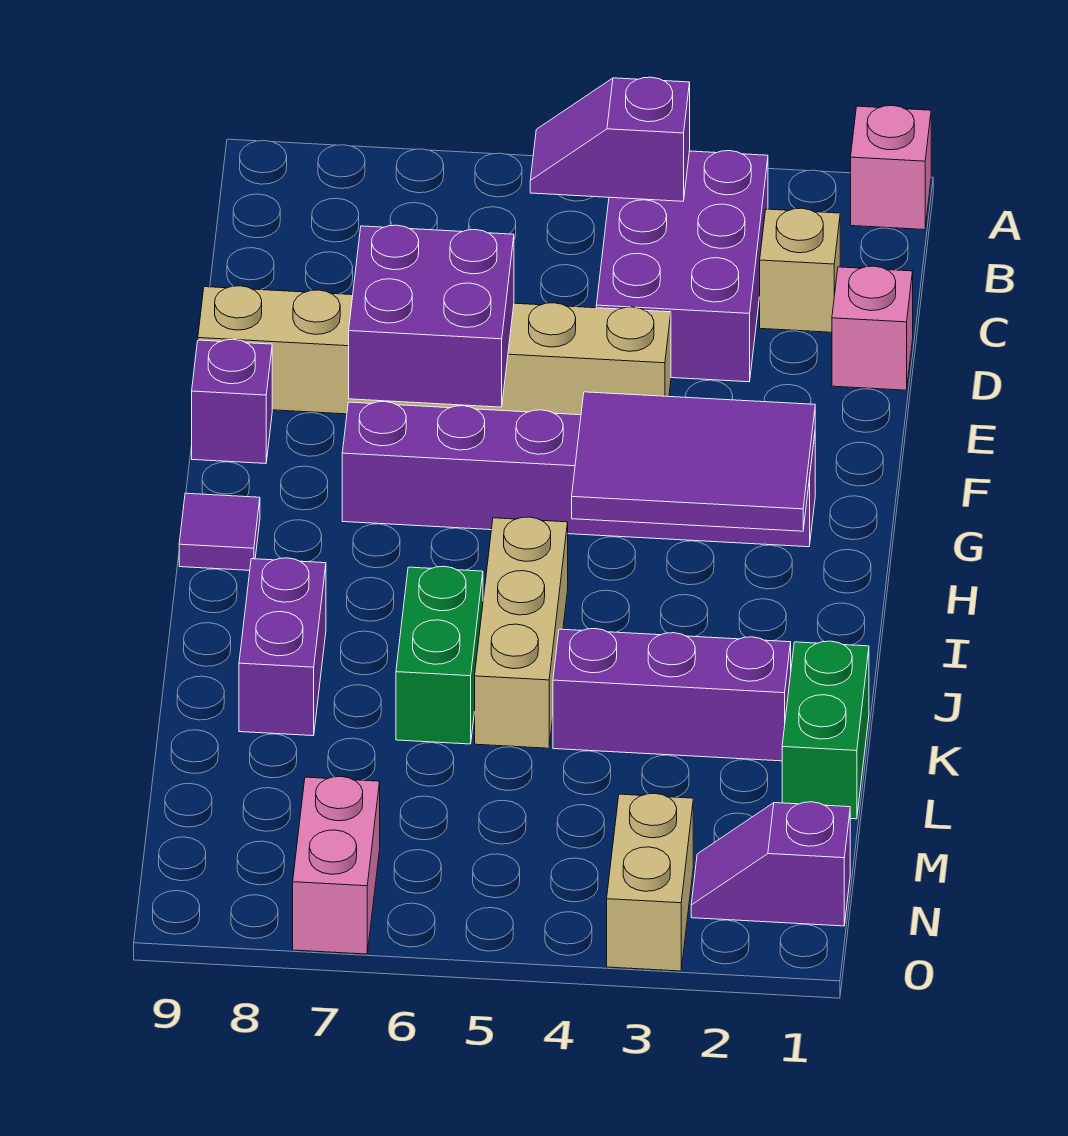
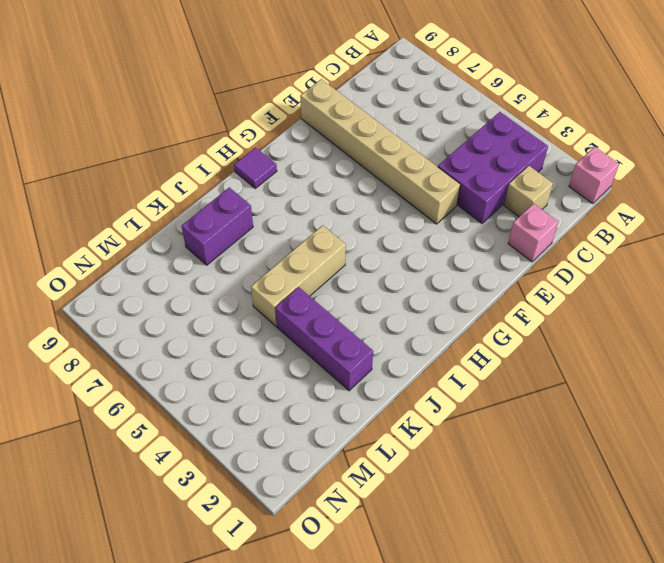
none -> purple brick F9 level 1
none -> purple brick G2:G7 level 1
none -> green brick J6:K6 level 1

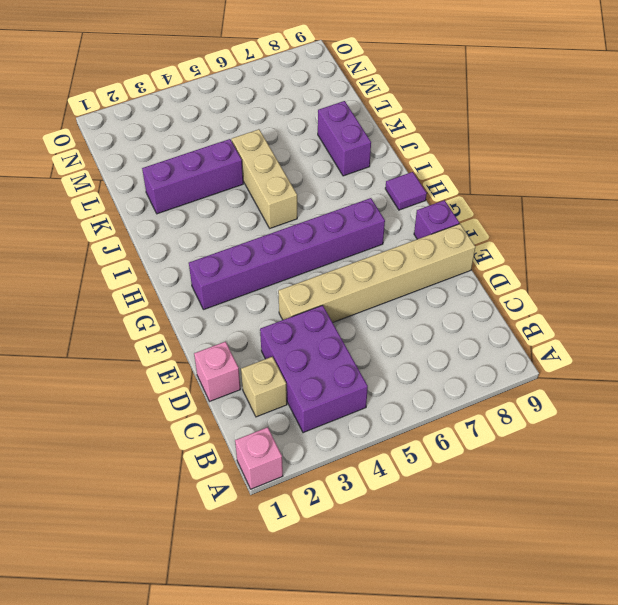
none -> green brick J6:K6 level 1
none -> green brick K1:L1 level 1
none -> purple slope N1:N2 level 1 top 1

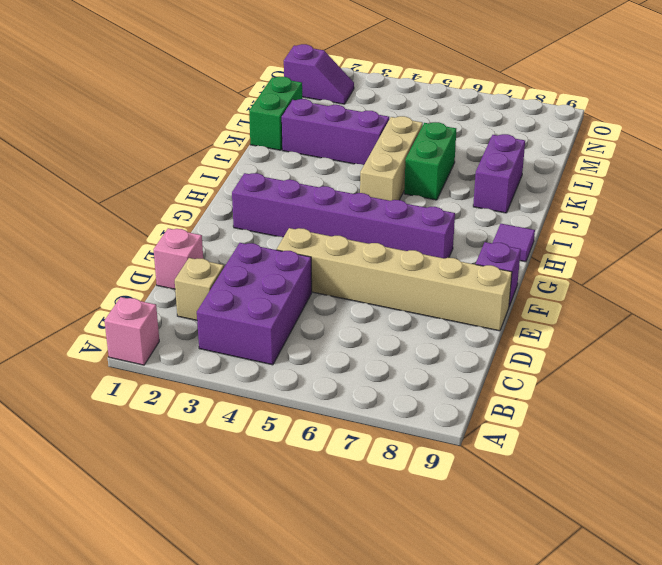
none -> tan brick N3:O3 level 1
none -> pink brick N7:O7 level 1
none -> purple slope B4:B5 level 2 top 4

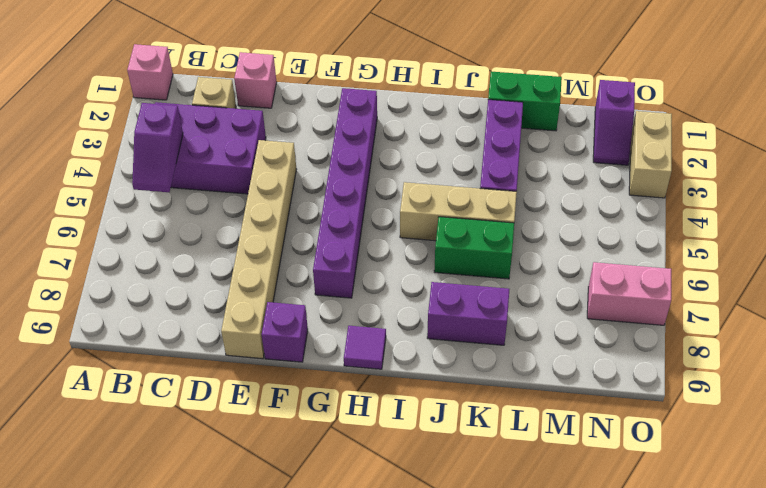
tan brick O2:O3 level 1 -> tan brick N3:O3 level 1
none -> purple brick E6:F7 level 2
none -> purple tile G2:H4 level 2

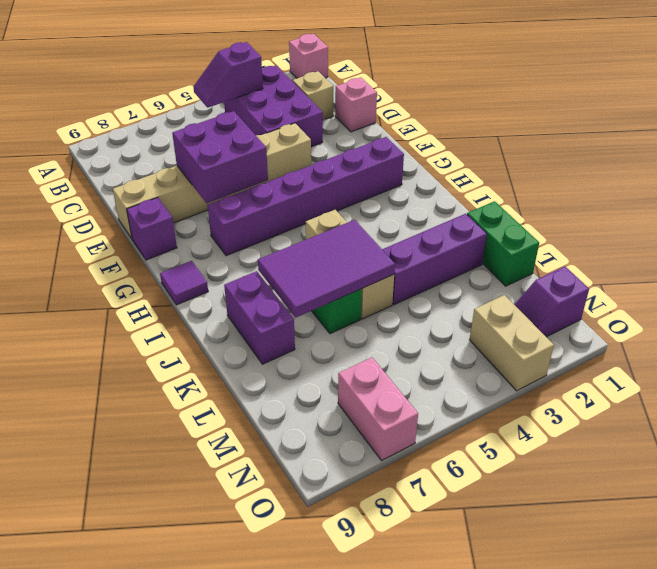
purple tile J5:K7 level 2 -> purple tile G2:H4 level 2

